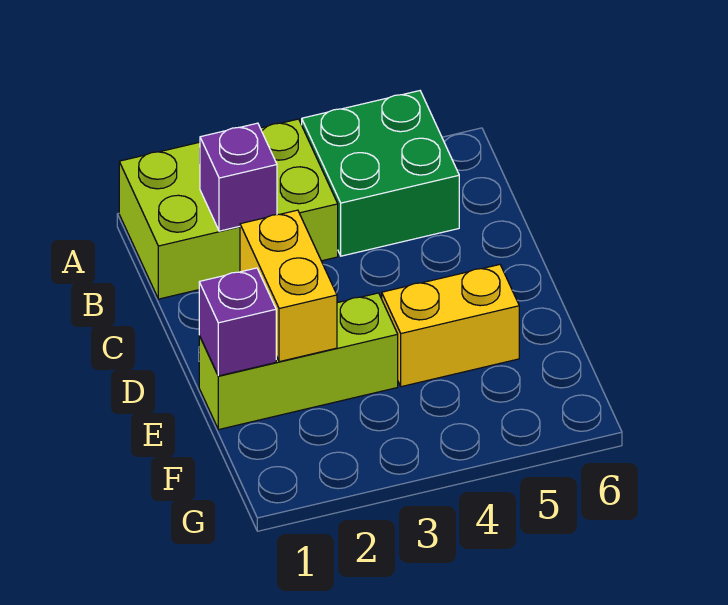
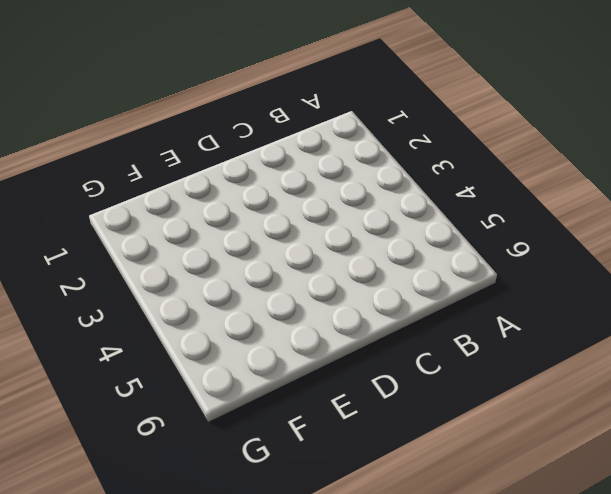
none -> lime brick A1:B3 level 1
none -> green brick A4:B5 level 1

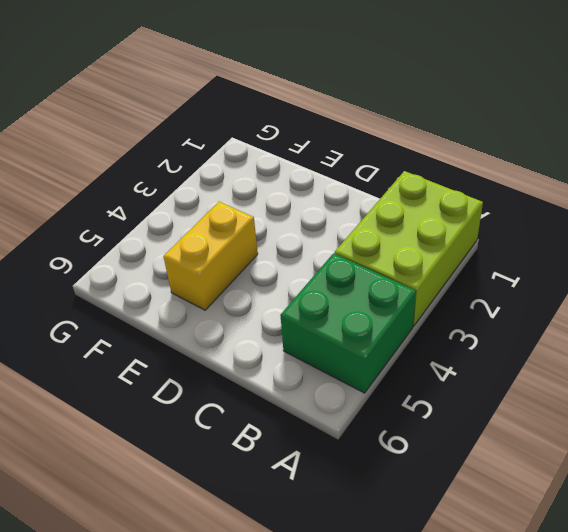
none -> lime brick E1:E3 level 1
none -> purple brick B2 level 2

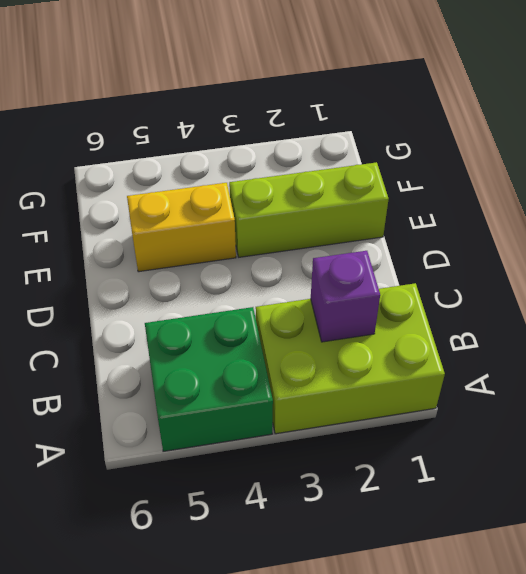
none -> yellow brick D2:E2 level 2
none -> purple brick E1 level 2

